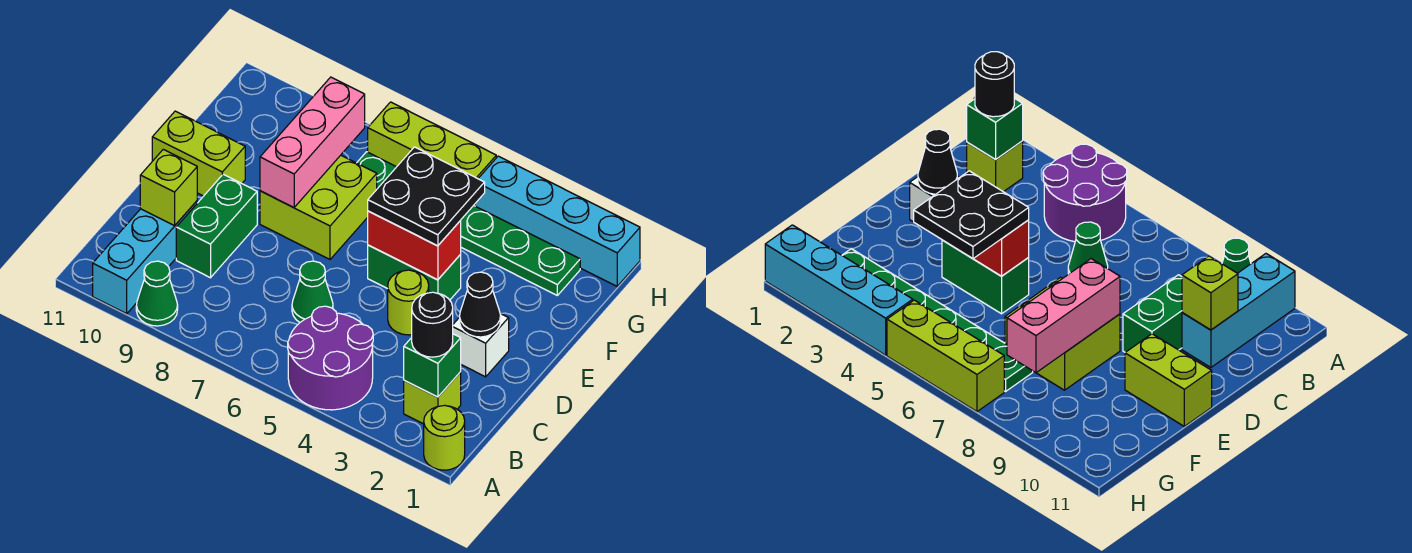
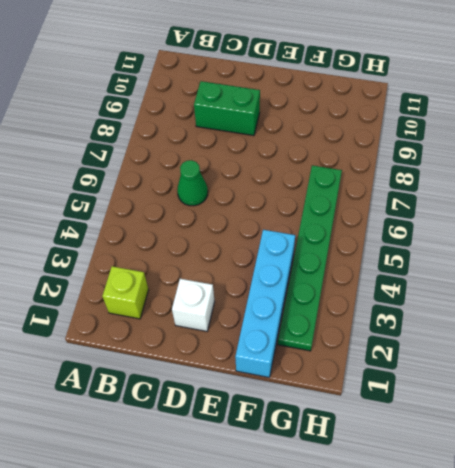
cyan brick F1:F4 level 1 -> cyan brick H1:H4 level 1
none -> lime round brick A1 level 1
none -> purple round brick A4:B5 level 1
none -> green cone A9 level 1

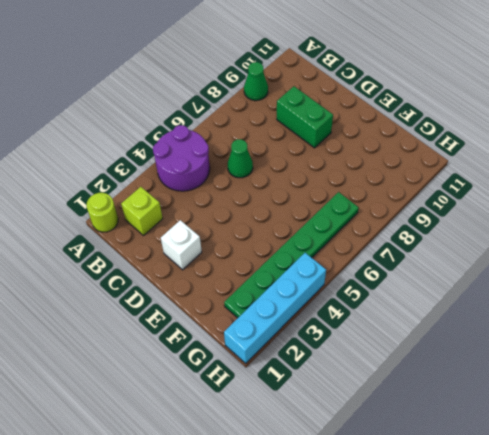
none -> cyan brick A10:C10 level 1
none -> lime round brick D4 level 1
none -> green brick E4:E5 level 1

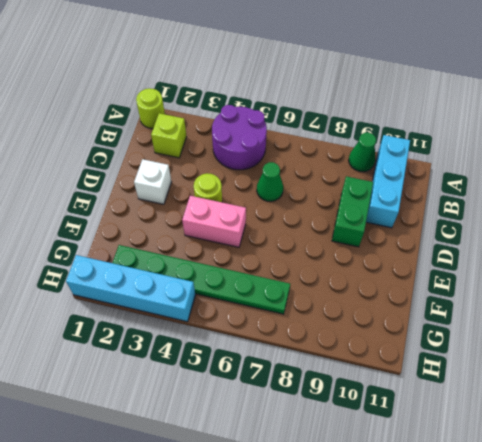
pink brick E4:E5 level 1 -> green brick E4:E5 level 1
none -> lime brick E7:F8 level 1
none -> lime brick E10:E11 level 1
none -> lime brick H5:H7 level 1

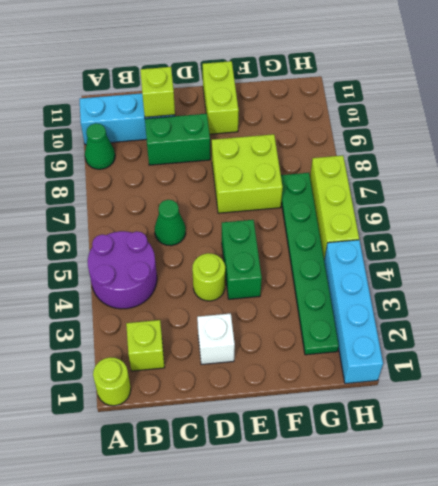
none -> green brick B2 level 2
none -> black cone D2 level 2
none -> red brick E4:E5 level 2

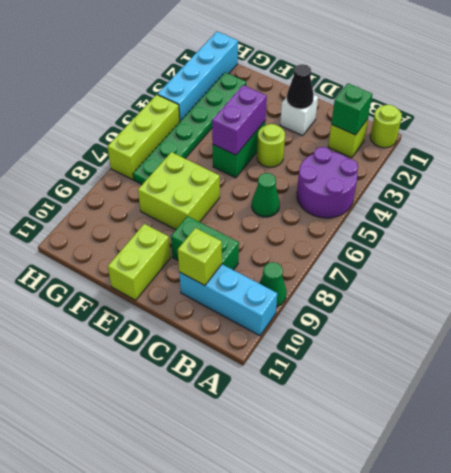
purple brick E4:E5 level 2 -> red brick E4:E5 level 2
none -> pink brick E8:G8 level 2
none -> black round brick B2 level 3
none -> black plate E4:F5 level 3

